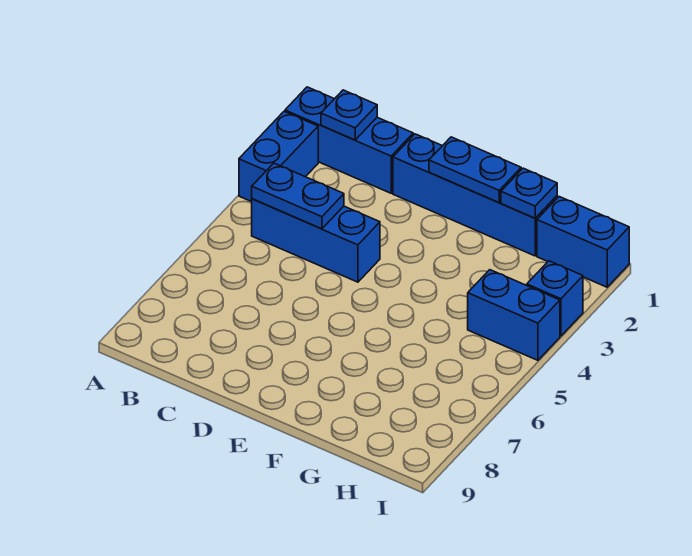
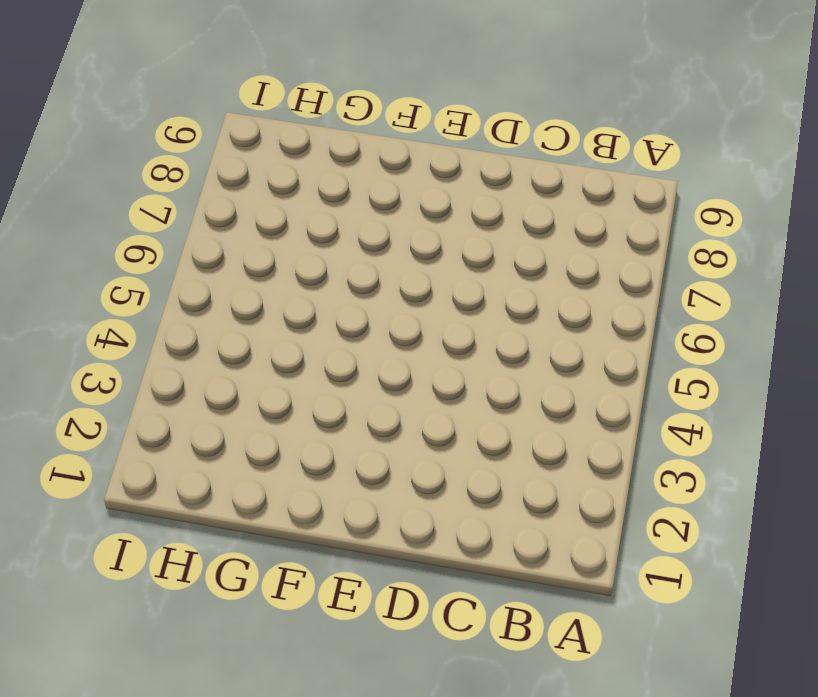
none -> blue brick A1:C1 level 1
none -> blue brick A2:A3 level 1

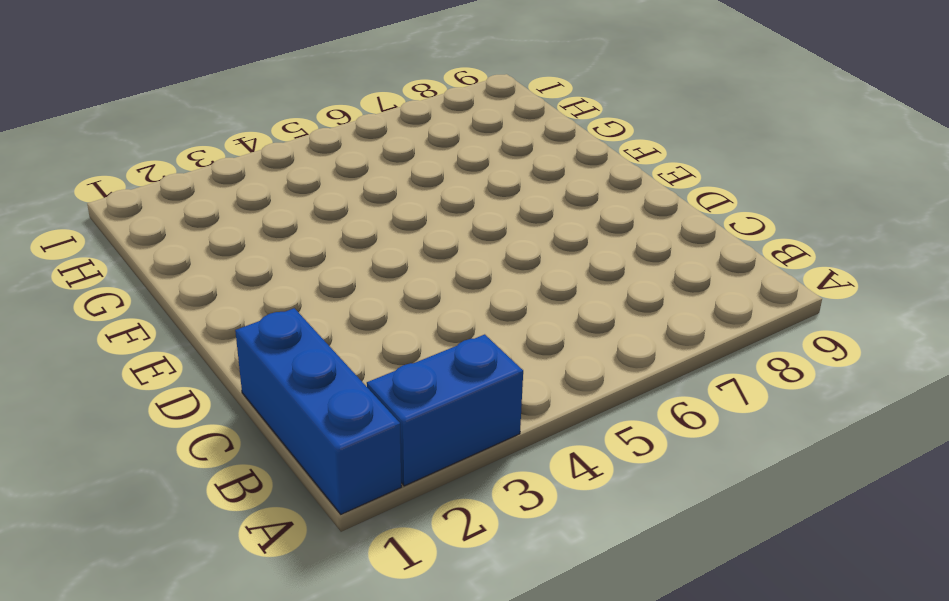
none -> blue brick B4:D4 level 1
none -> blue brick D1:G1 level 1

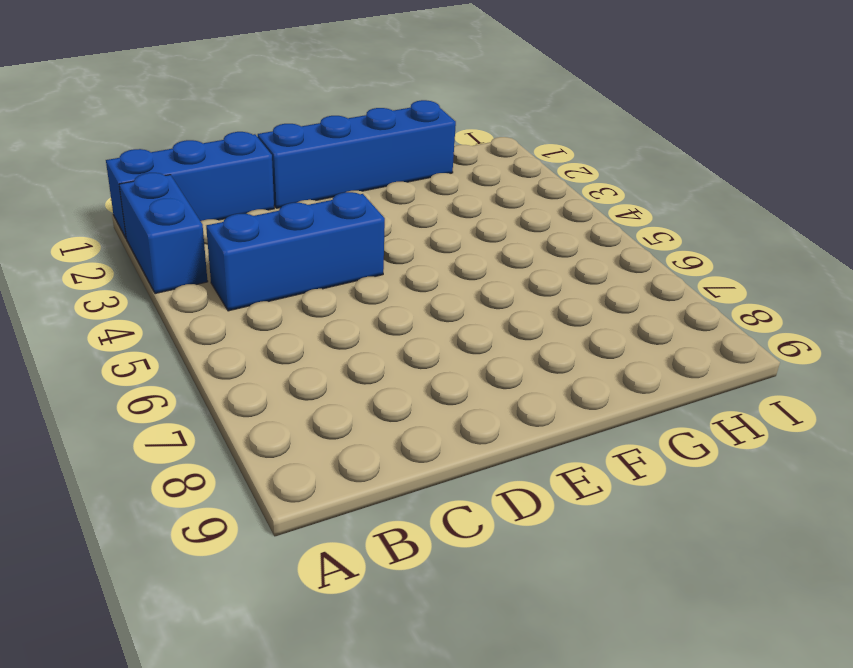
none -> blue brick H1:I1 level 1
none -> blue brick H4:I4 level 1

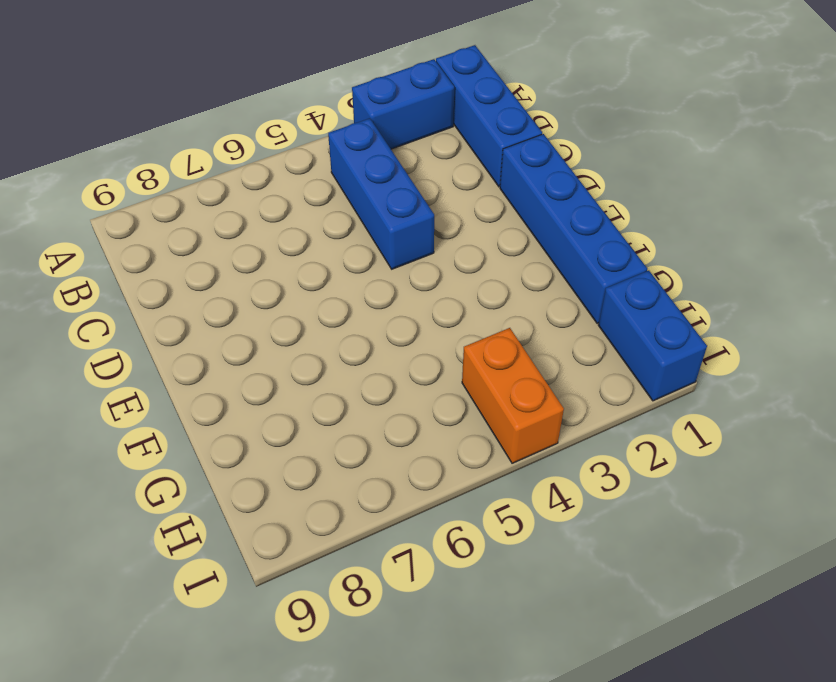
orange brick H4:I4 level 1 -> blue brick H4:I4 level 1
none -> blue brick I3 level 1
none -> blue plate B1 level 2

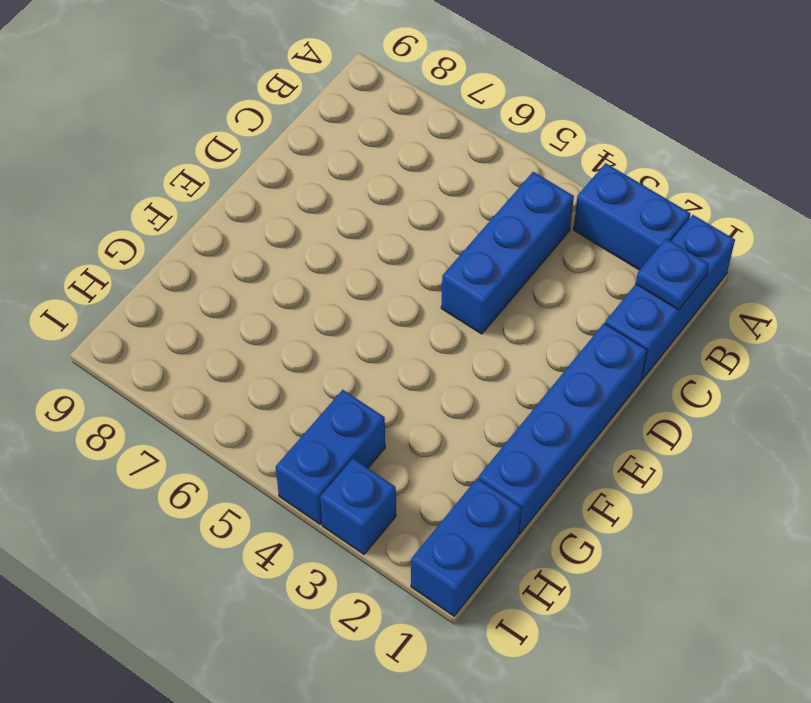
none -> blue plate B4:C4 level 2
none -> blue plate E1:F1 level 2

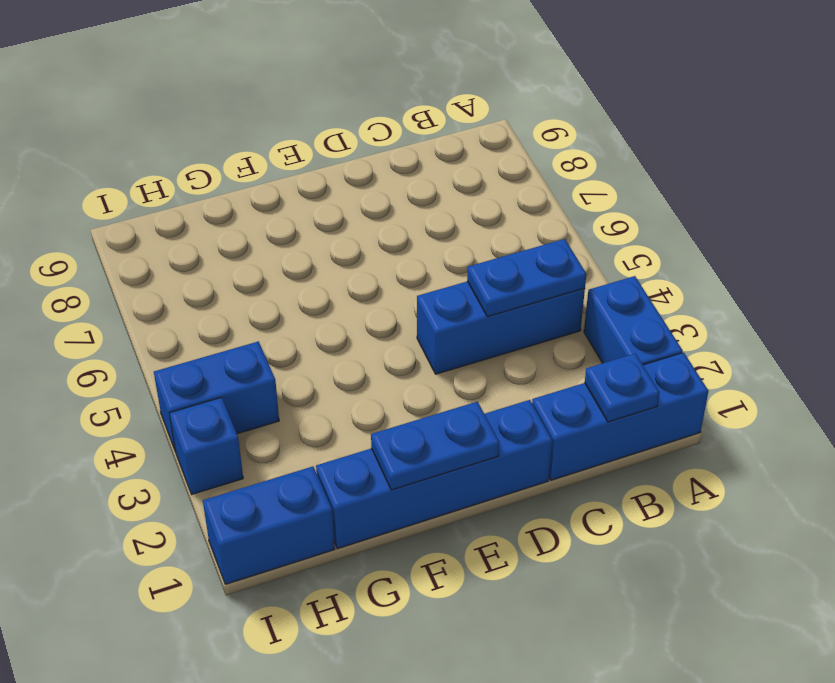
none -> blue plate G1 level 2

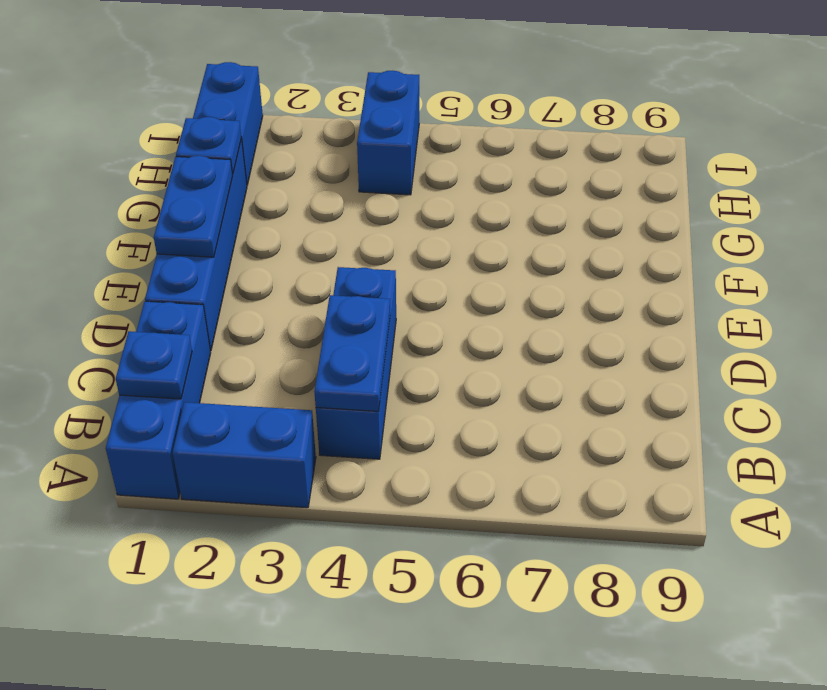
none -> blue brick I3 level 1

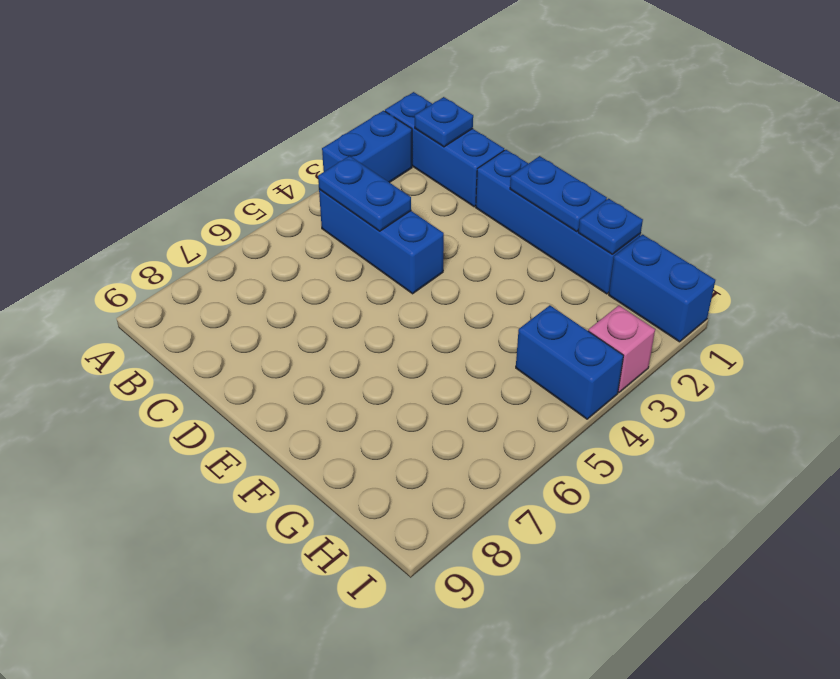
pink brick I3 level 1 -> blue brick I3 level 1

